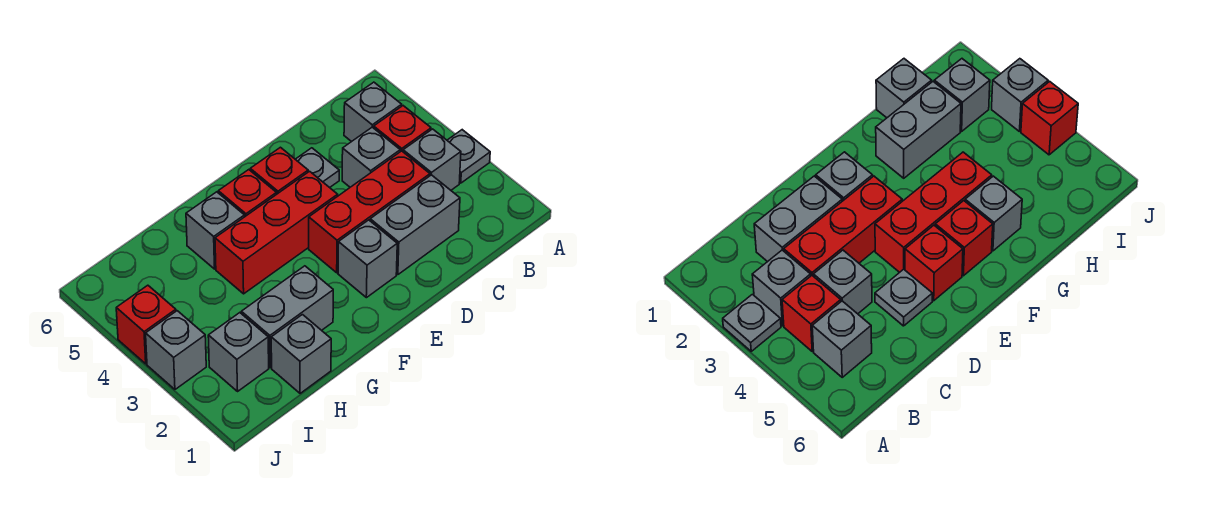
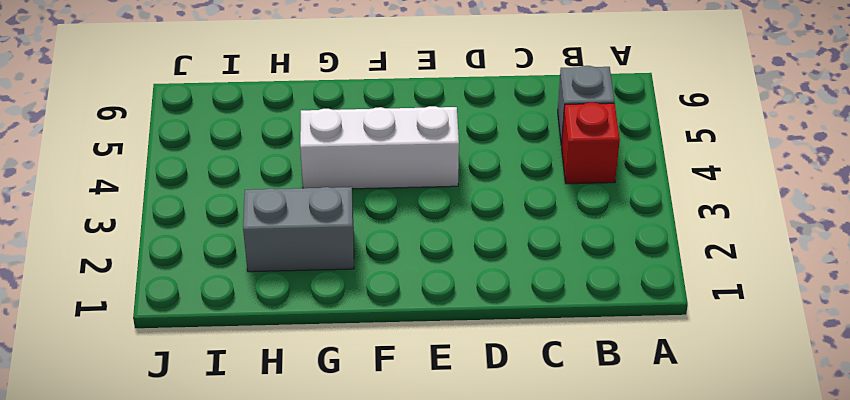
white brick E4:G4 level 1 -> red brick E4:G4 level 1
none -> grey plate A3 level 1
none -> grey brick B3 level 1
none -> grey brick C2:D2 level 1

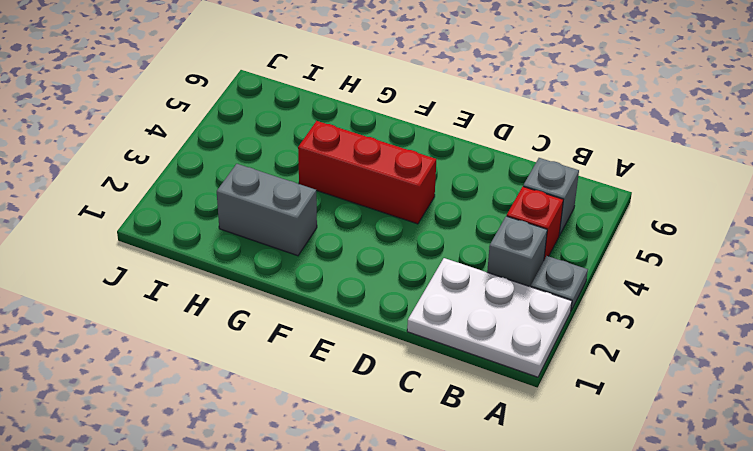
white plate A1:C2 level 1 -> grey brick C2:D2 level 1
none -> red brick C3:E3 level 1
none -> grey brick C4 level 1
none -> grey plate D5 level 1

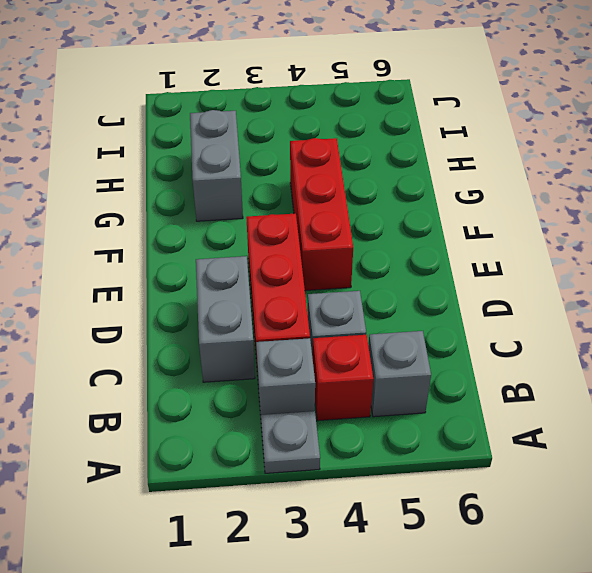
none -> grey plate D5 level 1
none -> grey brick E2 level 1
none -> red brick E5 level 1

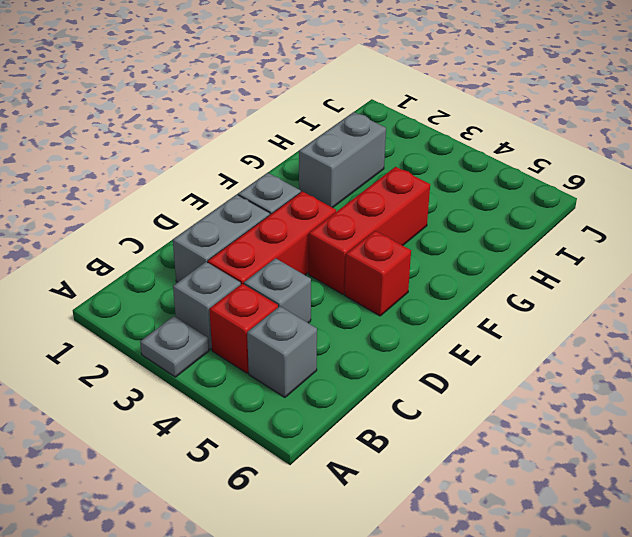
none -> grey plate D5 level 1
none -> red brick F5 level 1
none -> grey brick G5 level 1

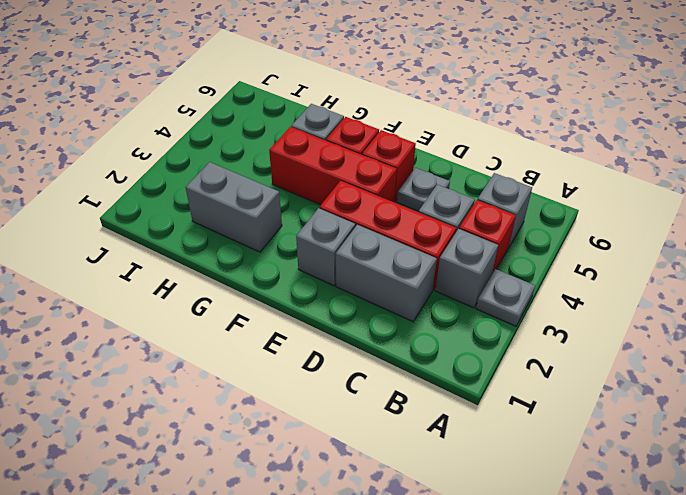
none -> grey brick H1 level 1
none -> grey brick I2 level 1
none -> grey brick J3 level 1

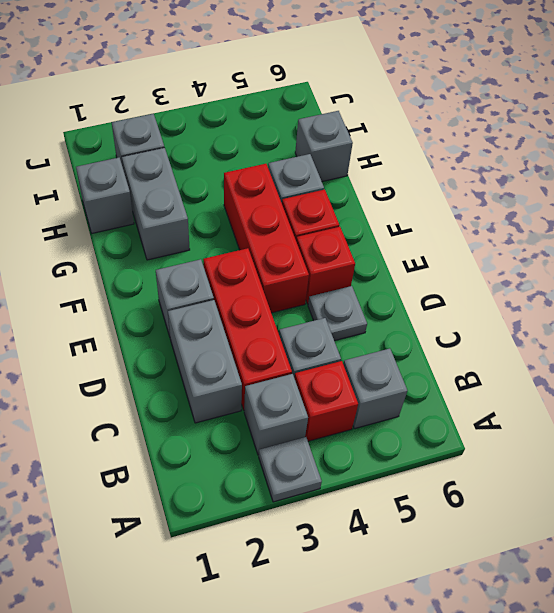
grey brick H6 level 1 -> grey brick J3 level 1
none -> red brick J4 level 1

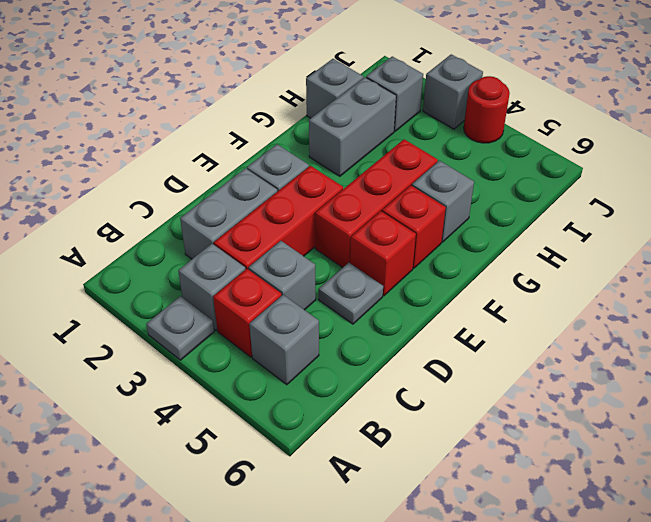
red round brick J4 level 1 -> red brick J4 level 1

